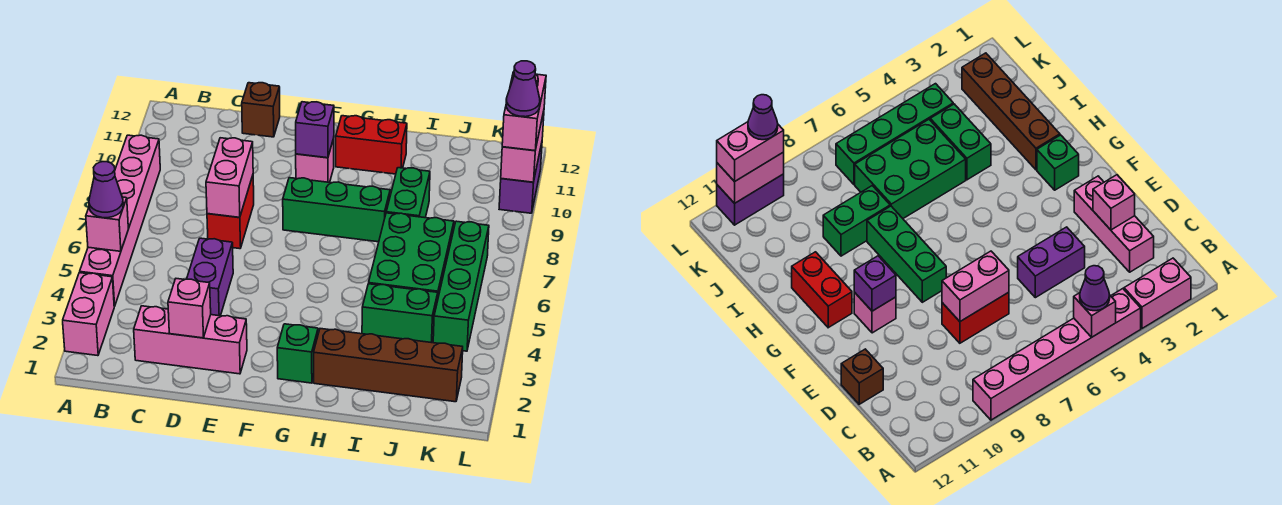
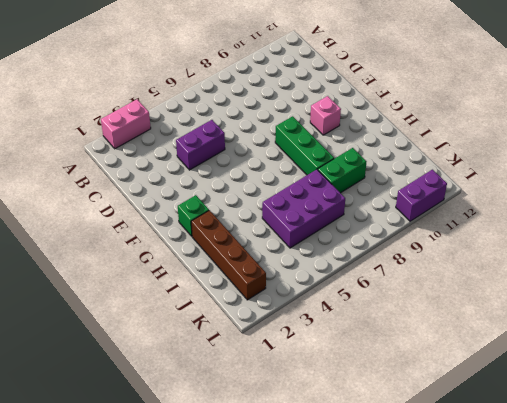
purple brick I5:J7 level 1 -> green brick I5:J7 level 1
none -> pink brick A4:A9 level 1
none -> pink brick C2:E2 level 1
none -> red brick D7:D8 level 1

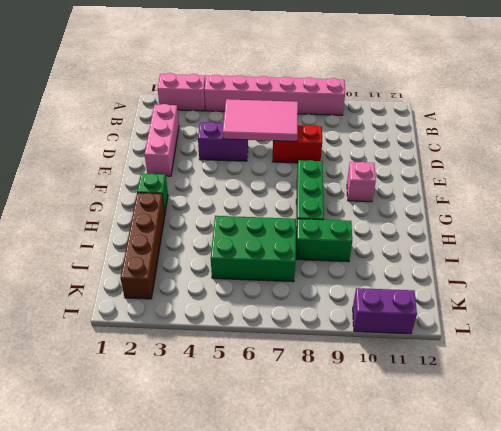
pink tile C5:D7 level 2 -> pink brick D7:D8 level 2
none -> brown brick D12 level 1
none -> red brick G11:H11 level 1
none -> green brick I4:J4 level 1

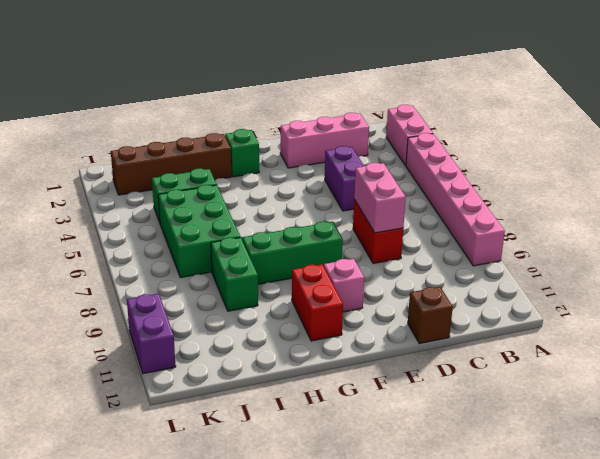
red brick G10:G11 level 1 -> red brick G11:H11 level 1
none -> green brick K4:K7 level 1
none -> pink brick A5 level 2
none -> pink brick D2 level 2

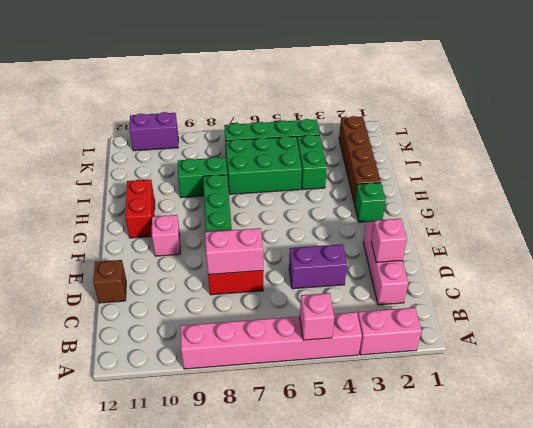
none -> purple brick F10 level 2
none -> pink brick L10:L11 level 2
none -> purple cone A5 level 3

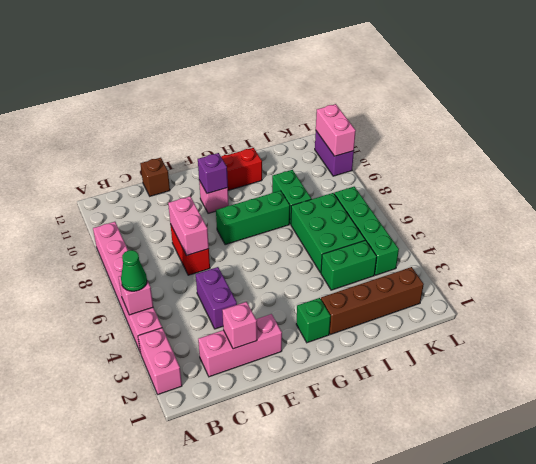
green cone A5 level 3 -> purple cone A5 level 3
none -> pink brick L10:L11 level 3
none -> purple cone L10 level 4

